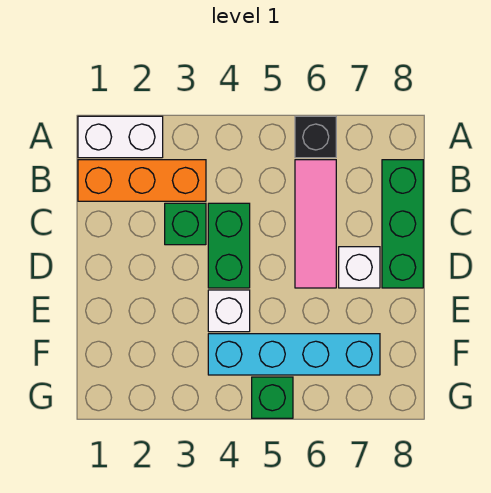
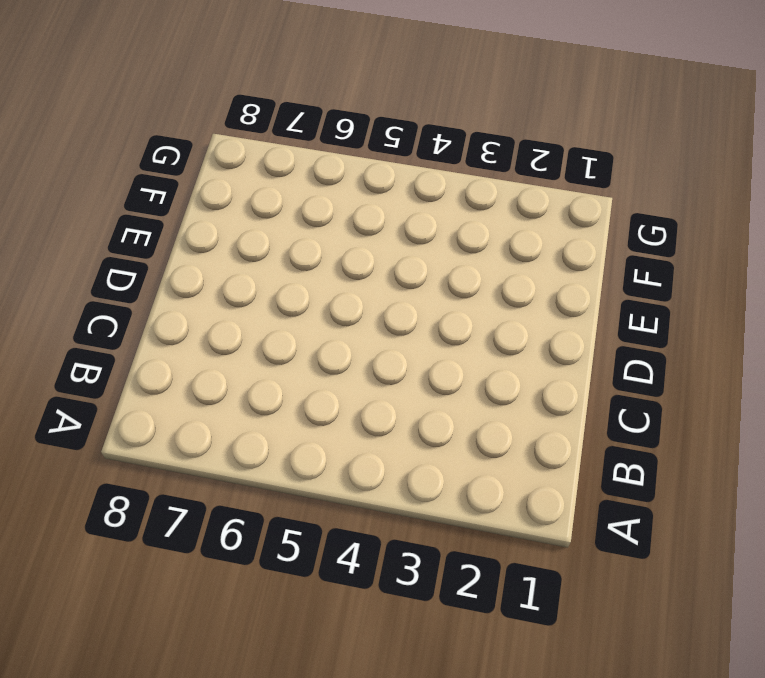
none -> white brick A1:A2 level 1
none -> black brick A6 level 1

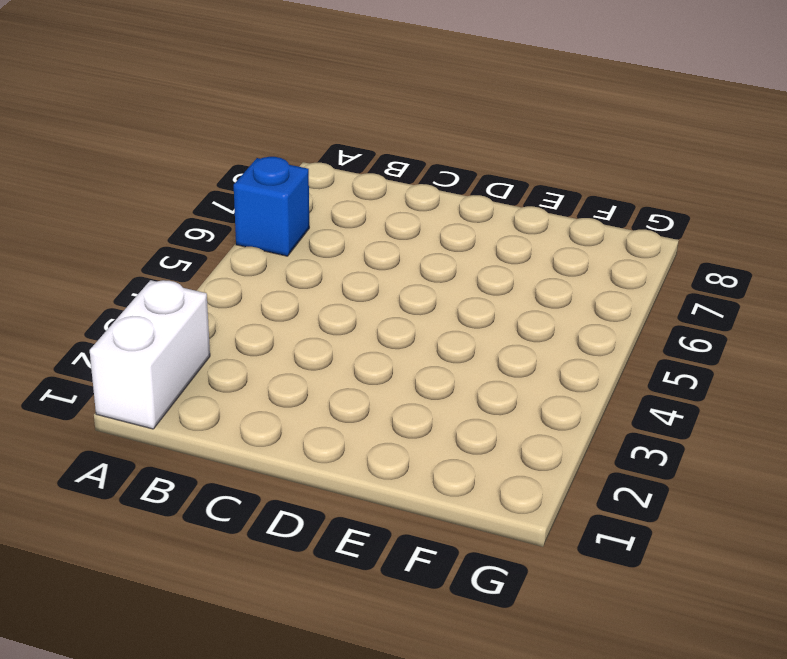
blue brick A6 level 1 -> black brick A6 level 1
none -> orange brick B1:B3 level 1
none -> pink tile B6:D6 level 1

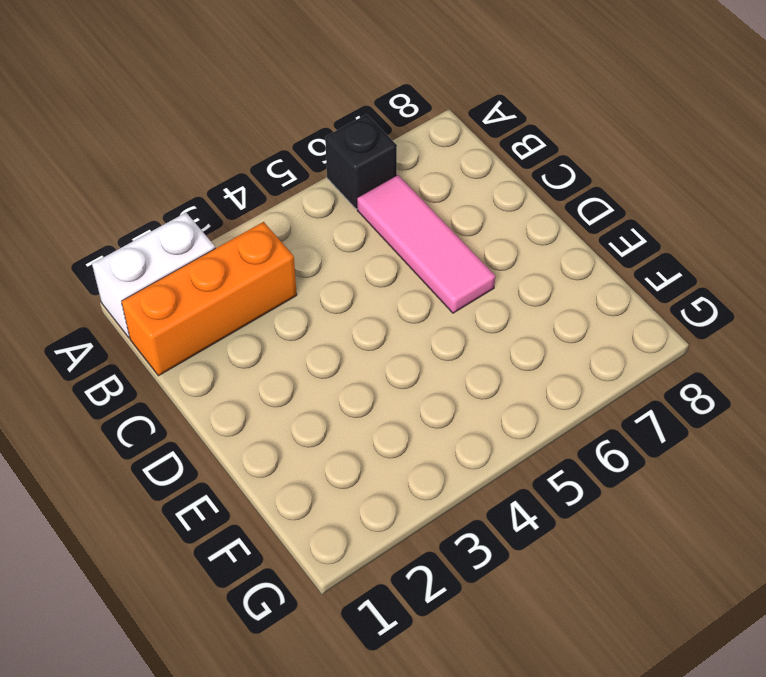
none -> green brick B8:D8 level 1
none -> green brick C3 level 1

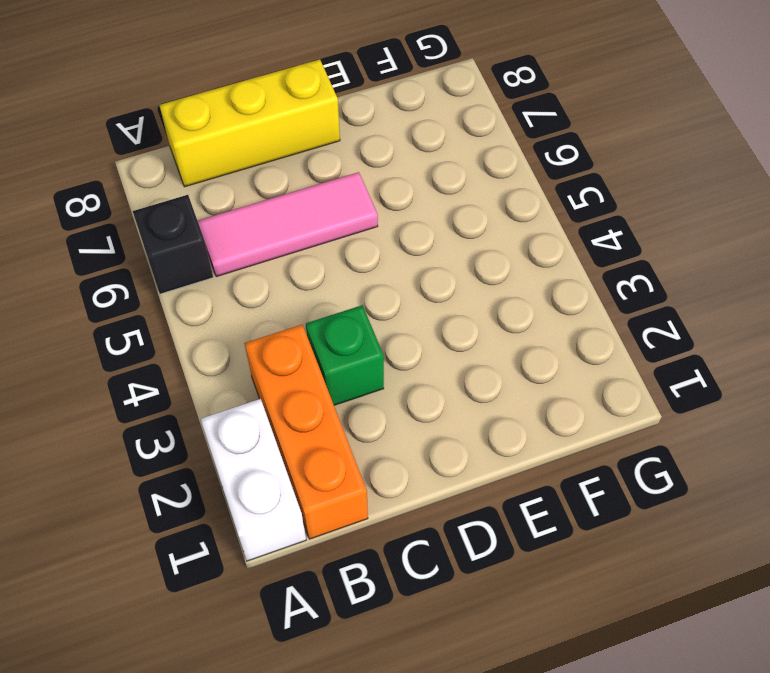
yellow brick B8:D8 level 1 -> green brick B8:D8 level 1
none -> green brick C4:D4 level 1
none -> white brick D7 level 1

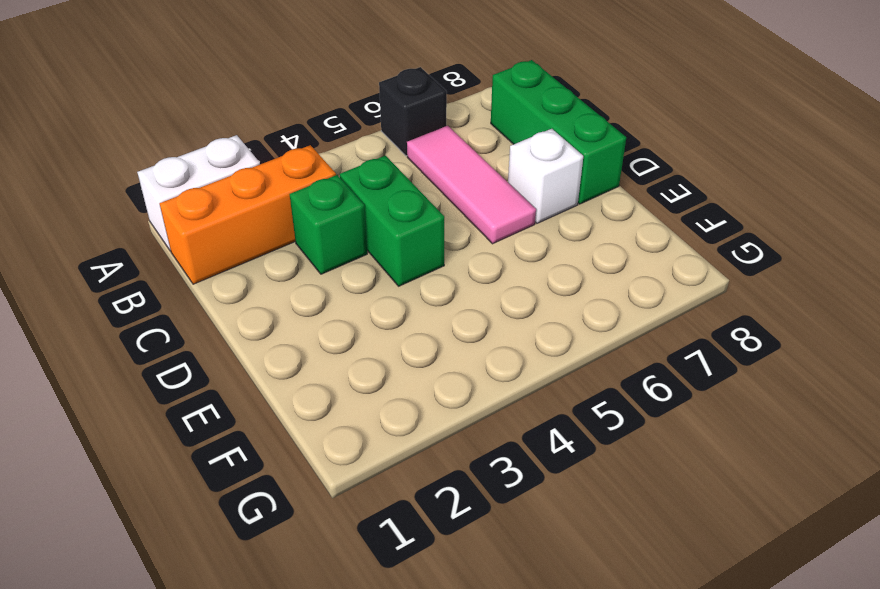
none -> white brick E4 level 1
none -> cyan brick F4:F7 level 1

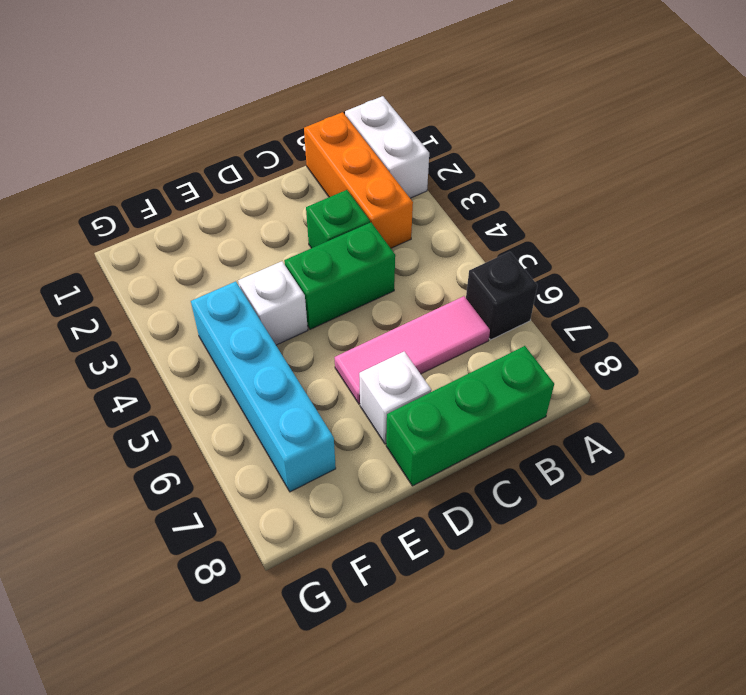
none -> green brick G5 level 1

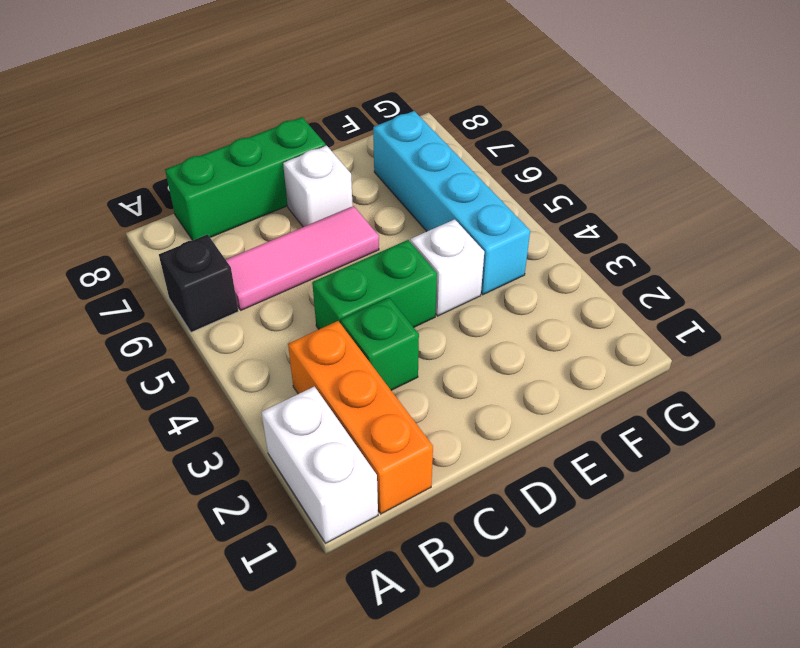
none -> green brick G5 level 1

